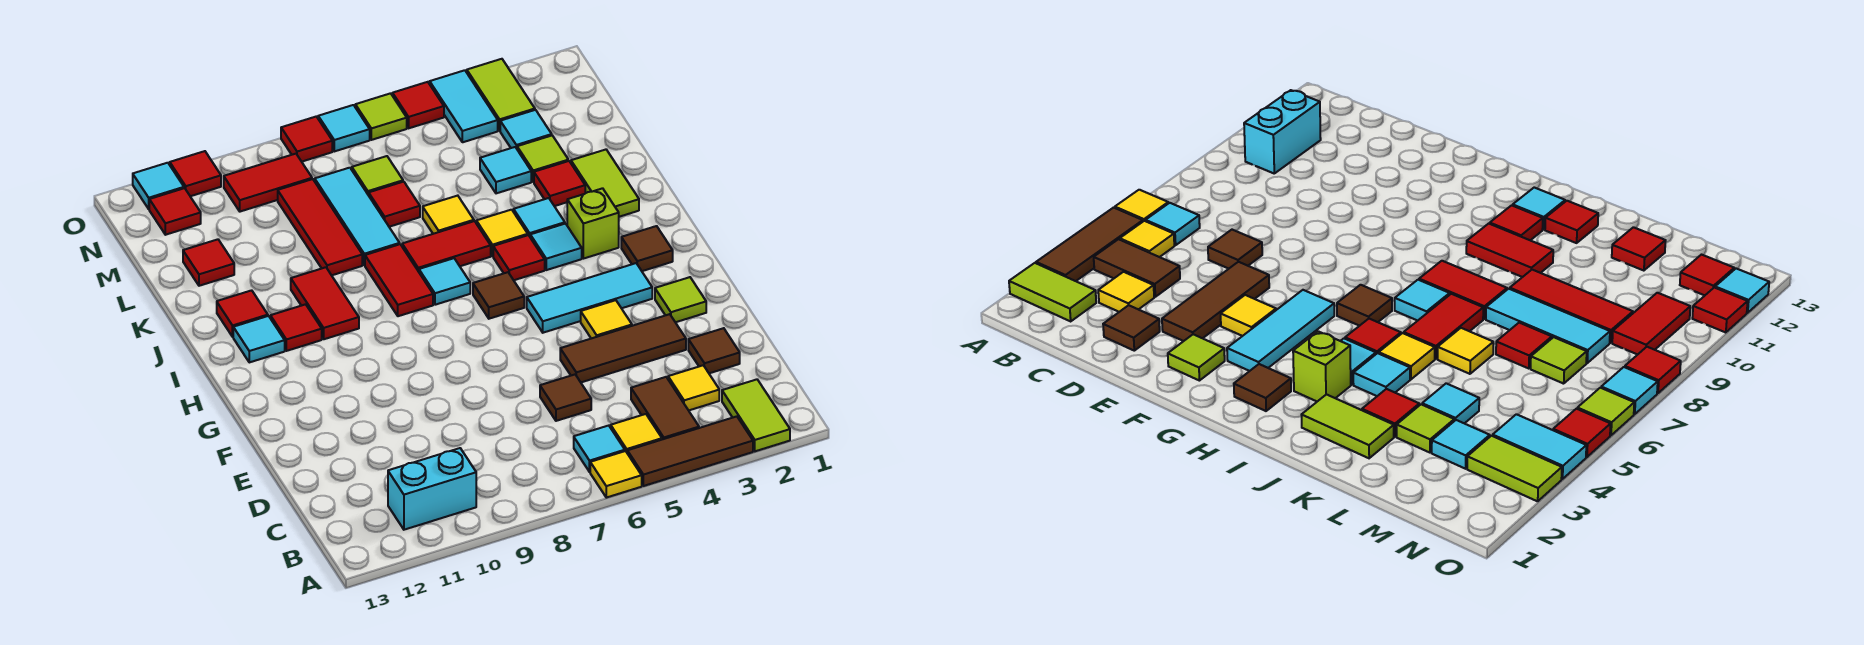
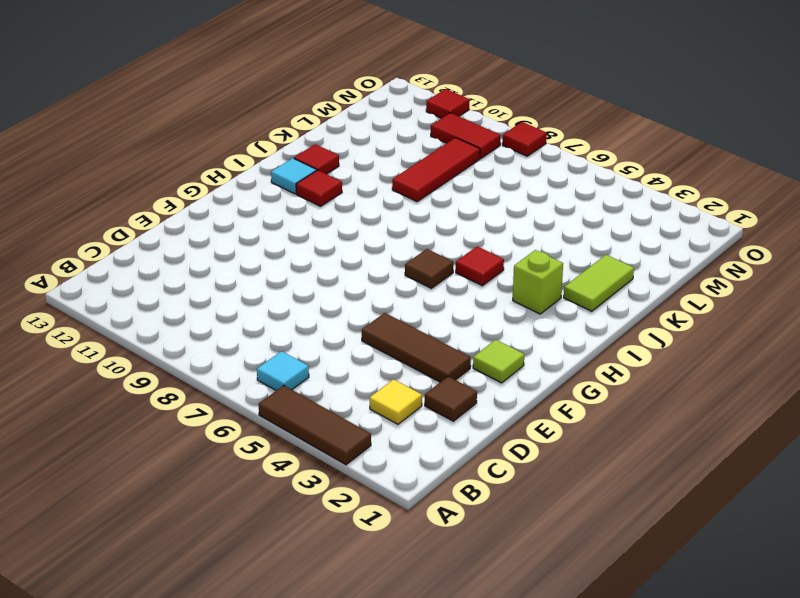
none -> lime tile A2:B2 level 1
none -> yellow tile A6 level 1
none -> brown tile B4:C4 level 1
none -> yellow tile B5 level 1

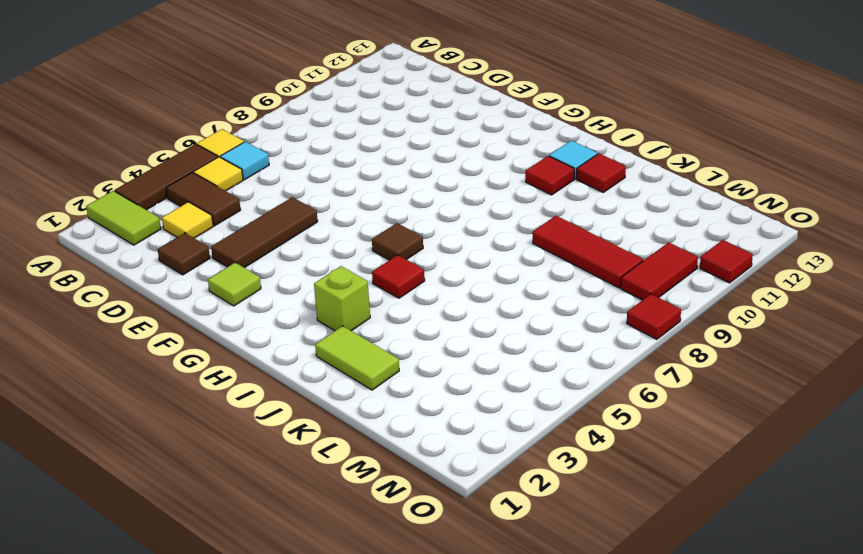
none -> cyan brick B10:B11 level 1
none -> brown tile D6 level 1
none -> yellow tile F4 level 1
none -> cyan tile G3:G5 level 1

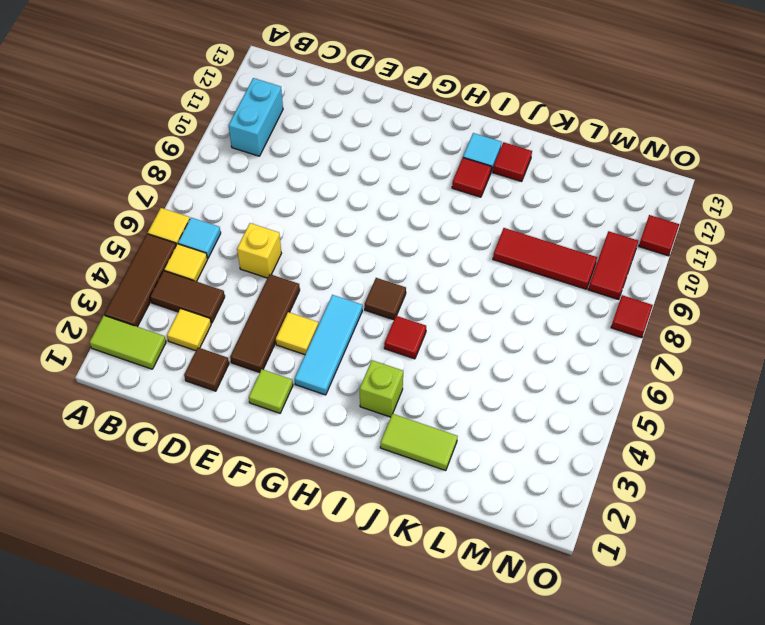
yellow brick D6 level 1 -> brown tile D6 level 1
none -> brown tile H2 level 1
none -> cyan tile I4 level 1
none -> cyan tile I7 level 1
none -> red tile I8:J8 level 1

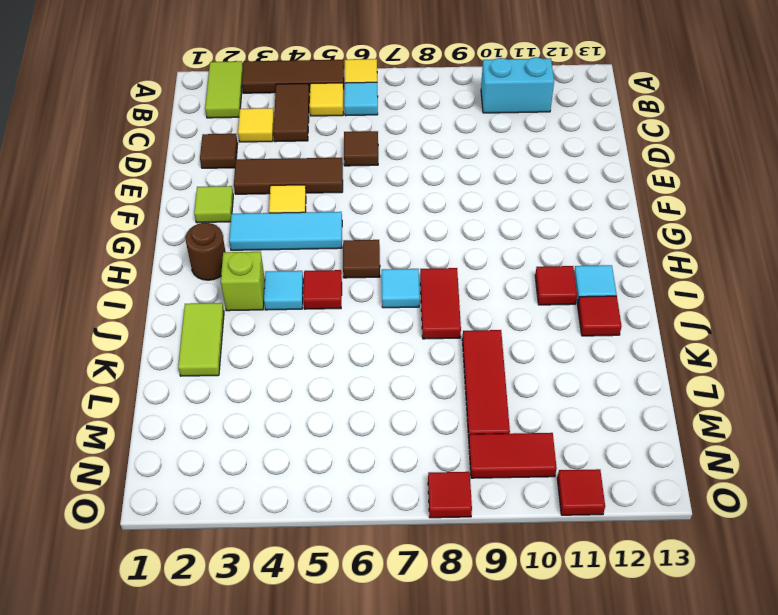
brown round brick H2 level 1 -> brown tile H2 level 1
none -> red tile I10:J10 level 1
none -> cyan tile J4 level 1
none -> yellow tile J5 level 1
none -> red tile J6:J7 level 1

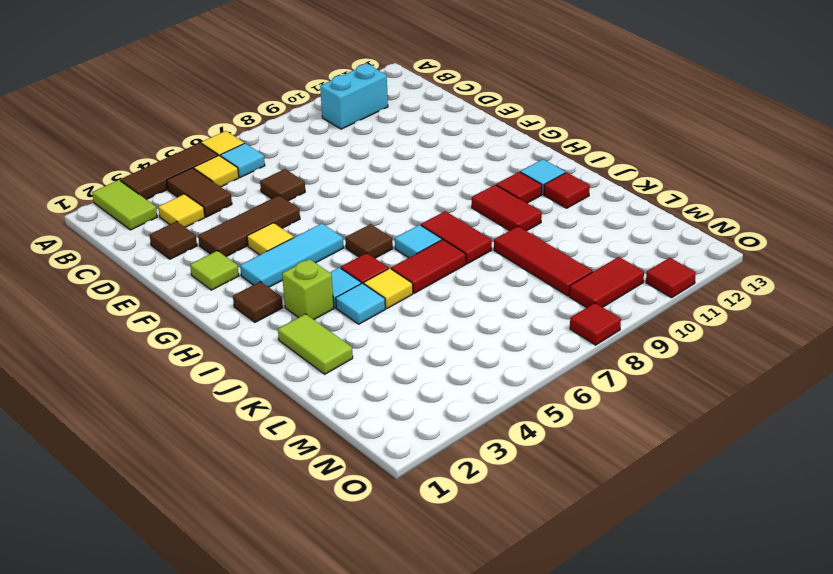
none -> red tile K3 level 1
none -> yellow tile K6 level 1
none -> cyan tile K8:M8 level 1
none -> lime tile L3 level 1

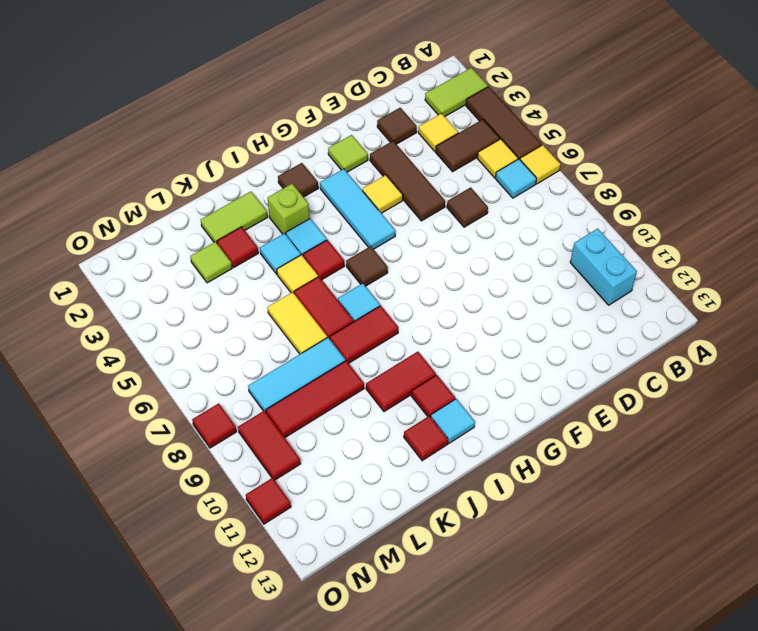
yellow tile K6:K7 level 1 -> yellow tile K6 level 1
none -> cyan tile L4 level 1
none -> red tile L7 level 1
none -> red tile L12 level 1
none -> cyan tile M3 level 1

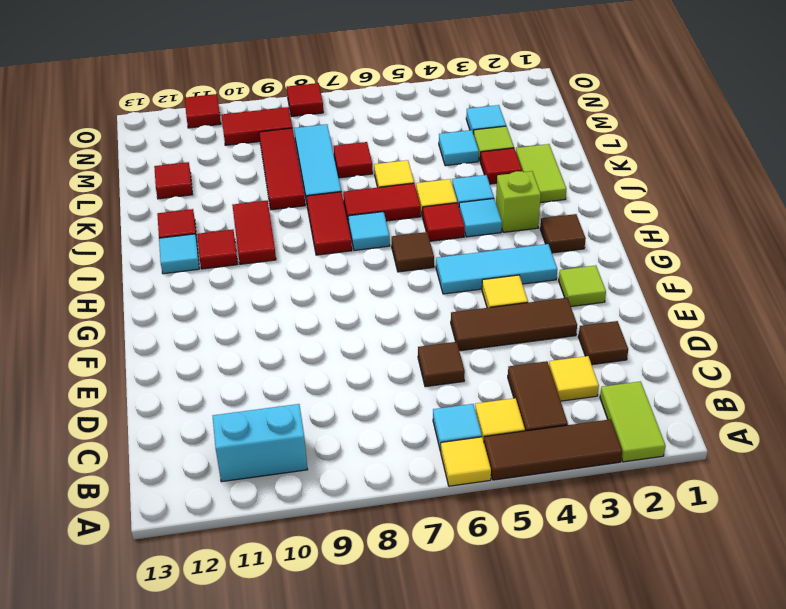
none -> lime tile M7 level 1
none -> lime tile N3:O3 level 1
none -> cyan tile N4:O4 level 1
none -> red tile N12 level 1

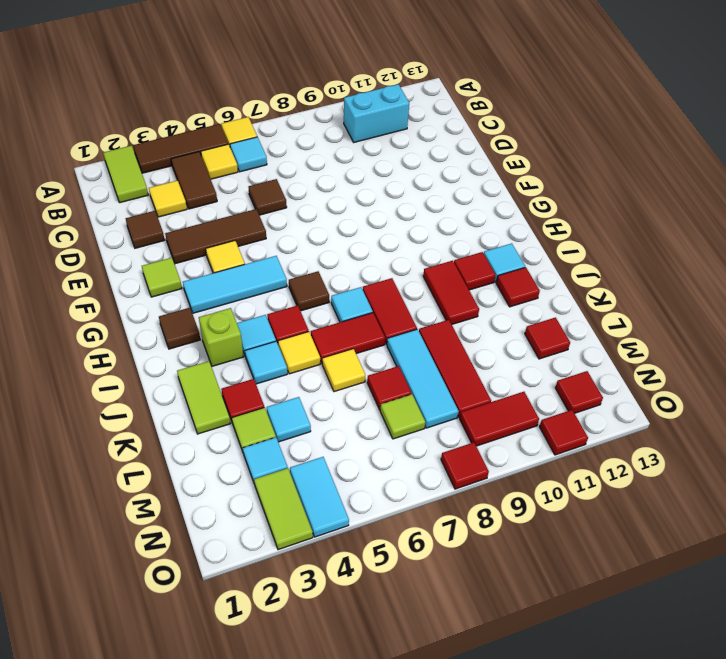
none -> red tile O5 level 1
none -> lime tile O6 level 1
none -> cyan tile O7 level 1
none -> cyan tile O12 level 1

